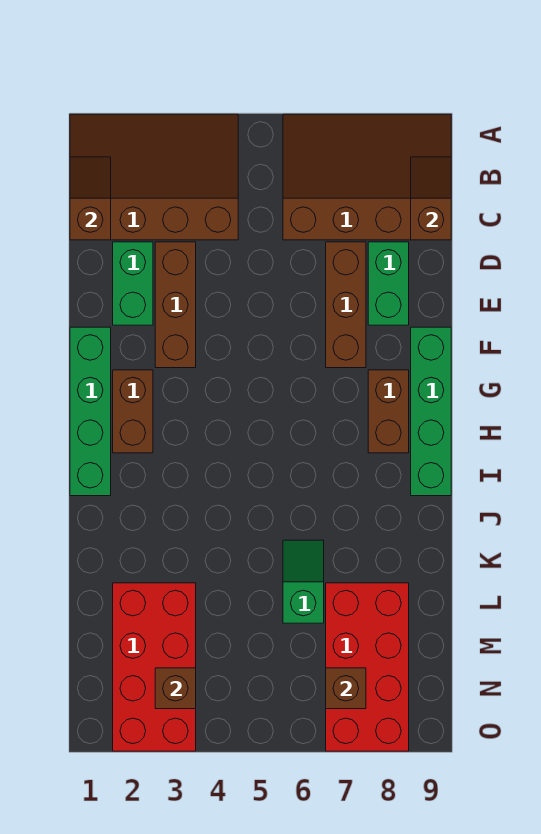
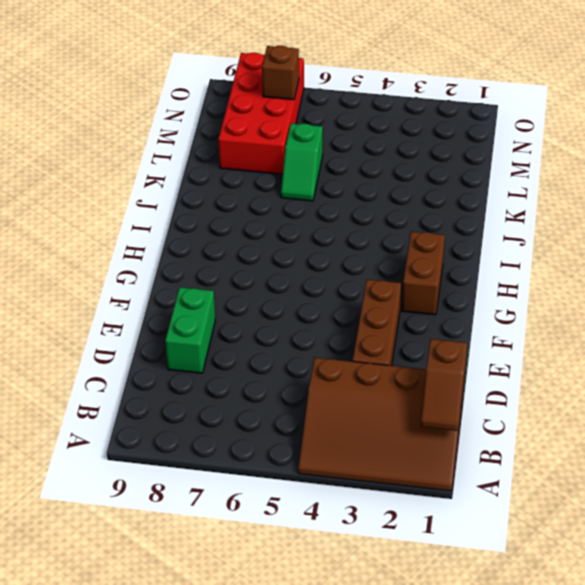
none -> brown slope A6:C9 level 1 top C
none -> green brick D2:E2 level 1
none -> brown brick D7:F7 level 1

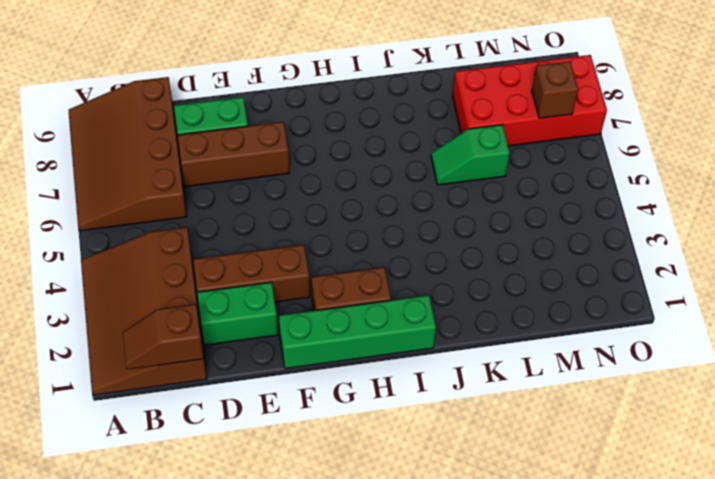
none -> green brick F9:I9 level 1
none -> brown brick G8:H8 level 1
none -> red brick L2:O3 level 1

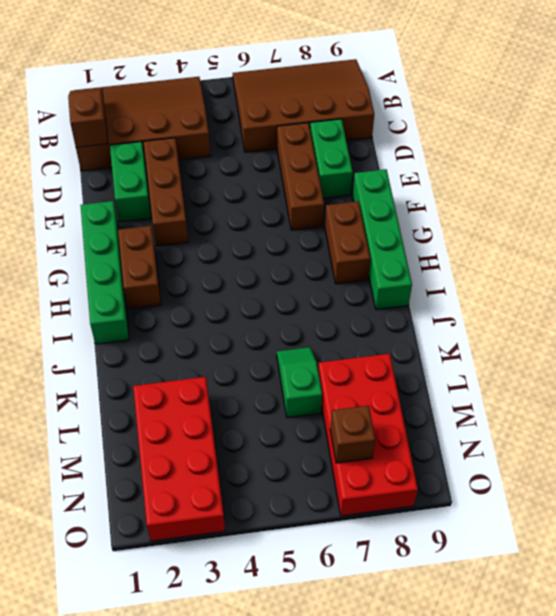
none -> brown slope B9:C9 level 2 top C
none -> brown brick N3 level 2

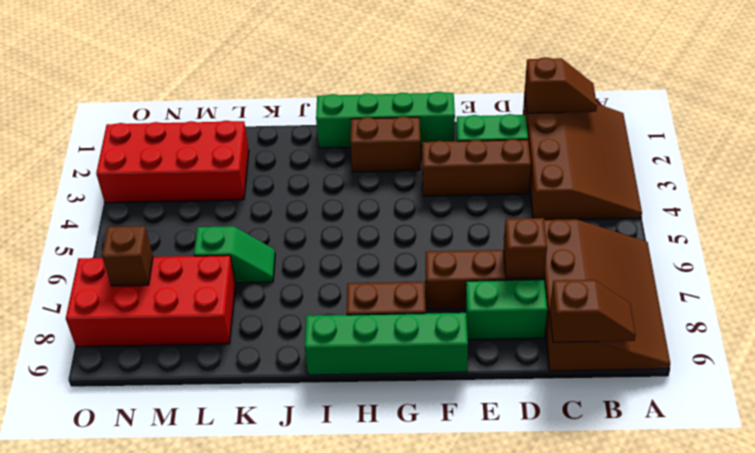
brown brick D7 level 2 -> brown brick N3 level 2

